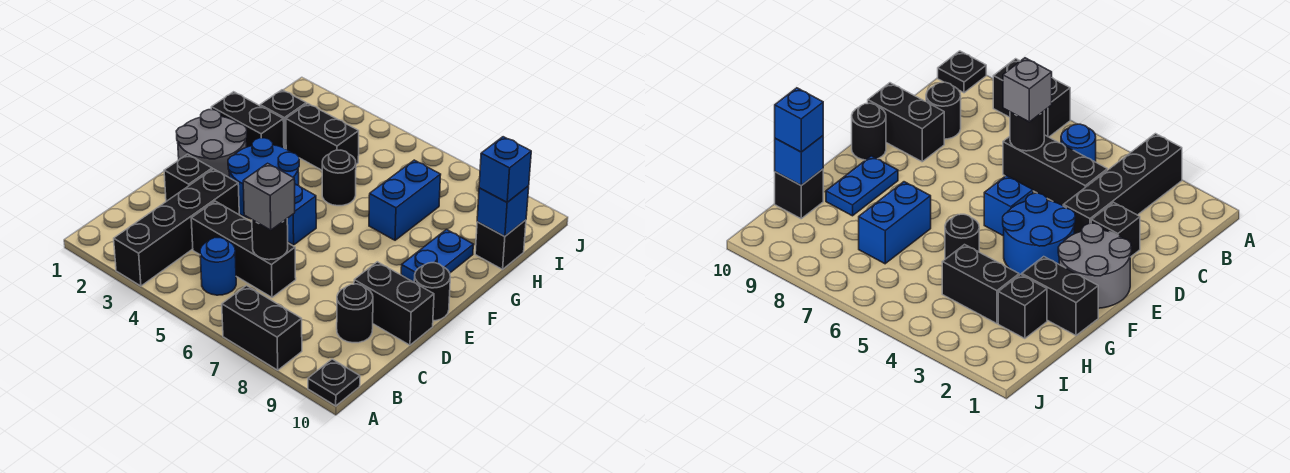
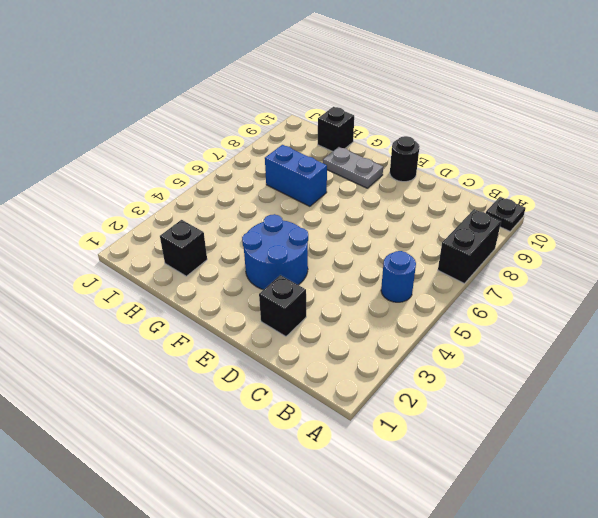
grey plate F9:G9 level 1 -> blue plate F9:G9 level 1
none -> black brick A3:D3 level 1
none -> black brick C4:C6 level 1
none -> black round brick C9 level 1

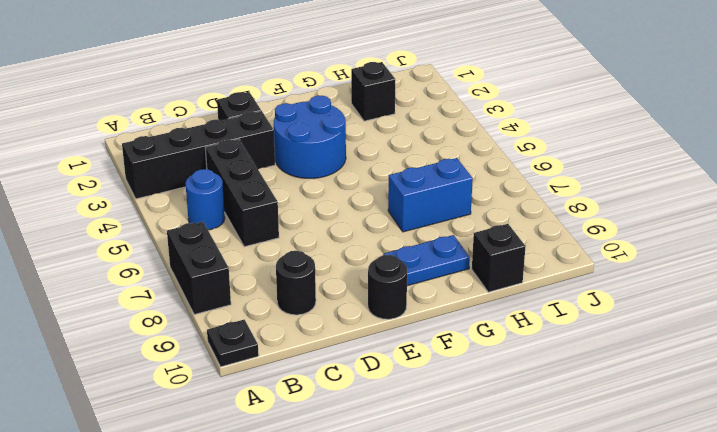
none -> black brick D9:D10 level 1
none -> grey round brick E1:F2 level 1
none -> blue brick E5 level 1

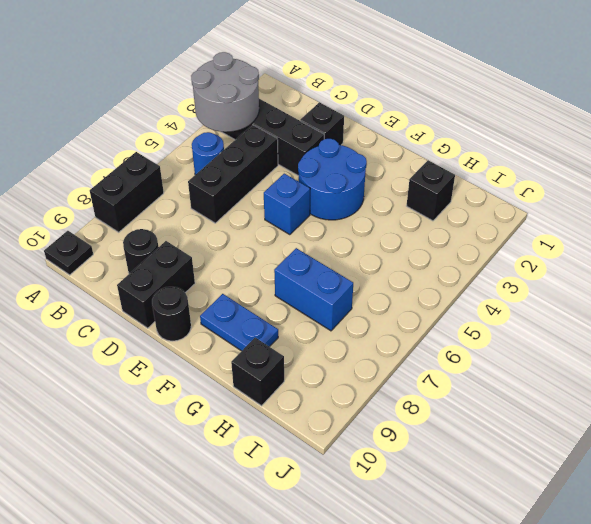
grey round brick A3:B4 level 2 -> grey round brick E1:F2 level 1
none -> black brick G1:G2 level 1
none -> black round brick G5 level 1
none -> black brick H3:H4 level 1

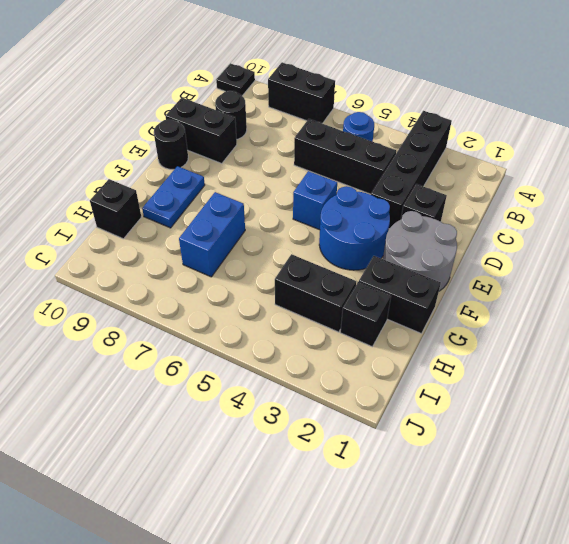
none -> black round brick G5 level 1
none -> black round brick C6 level 2
none -> blue brick H10 level 2

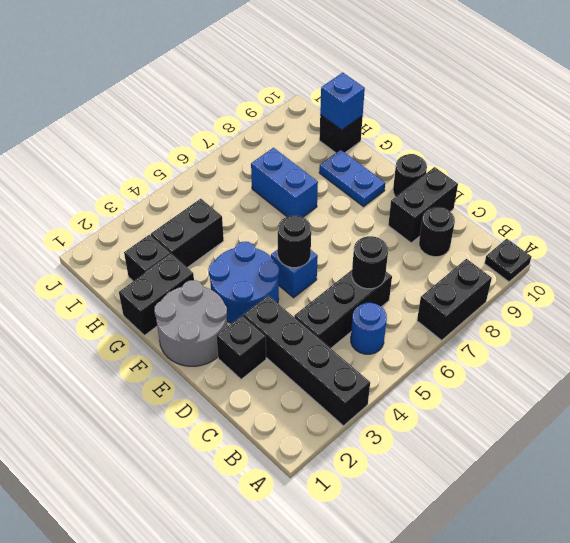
black round brick E5 level 2 -> black round brick G5 level 1
none -> grey brick C6 level 3
none -> blue brick H10 level 3

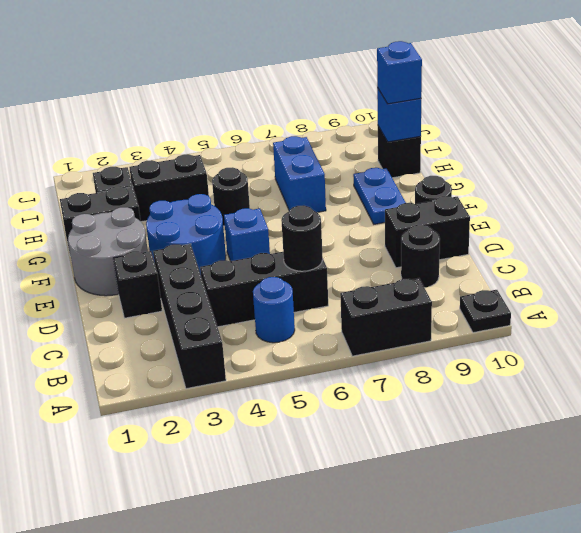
none -> grey brick C6 level 3

